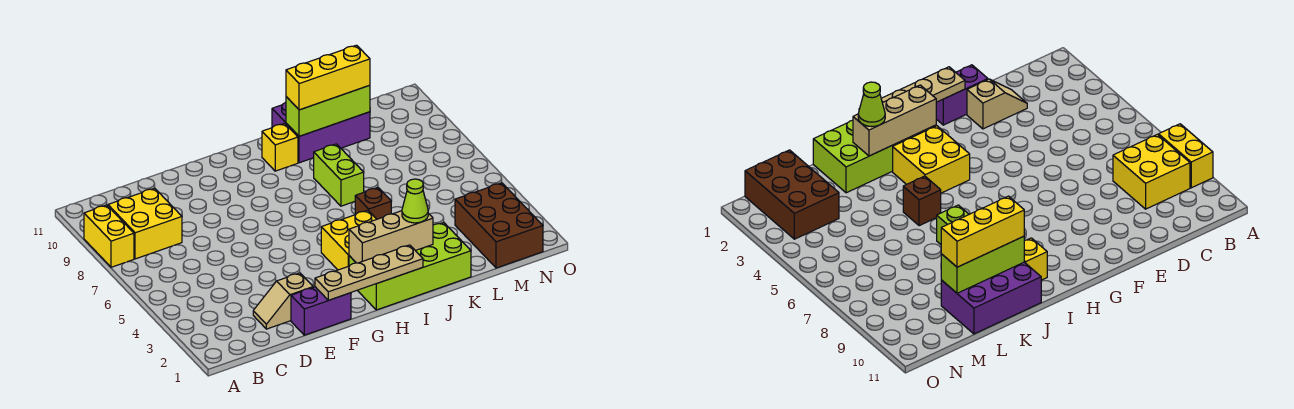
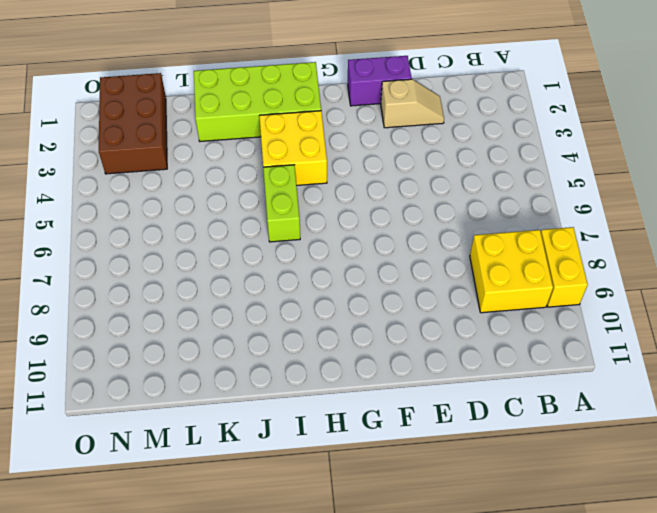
lime brick I5:I6 level 1 -> lime brick J7:J8 level 1
none -> yellow brick I10 level 1
none -> brown brick J5 level 1
none -> purple brick J10:L11 level 1

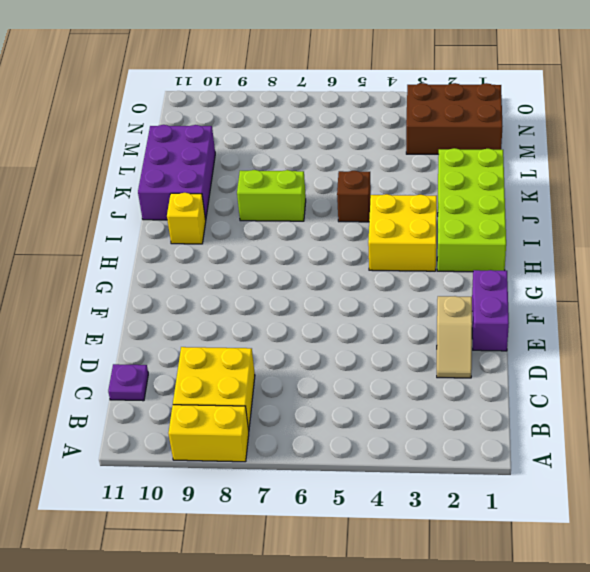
purple plate C11 level 1 -> none
none -> tan plate F1:I1 level 2
none -> tan brick H2:J2 level 2
none -> lime brick J10:L10 level 2

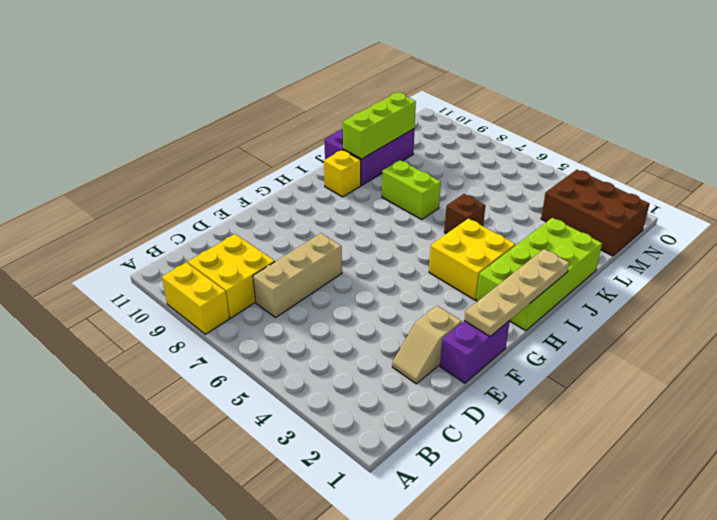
tan brick C7:E7 level 1 -> tan brick H2:J2 level 2
none -> lime cone J2 level 3
none -> yellow brick J10:L10 level 3

